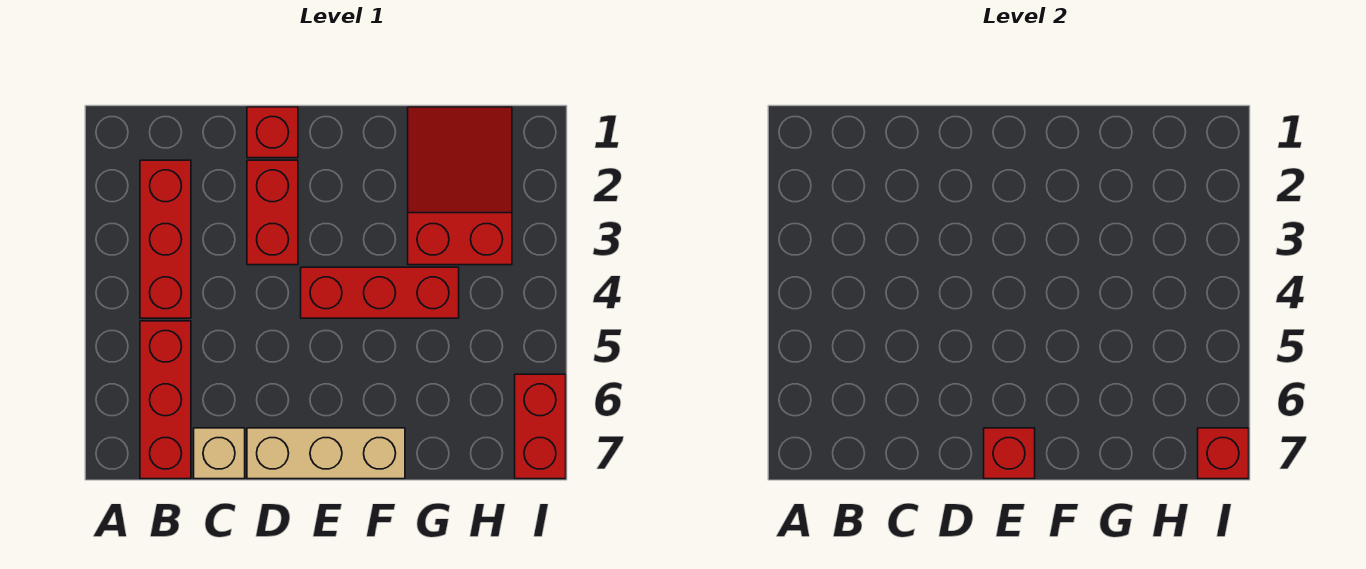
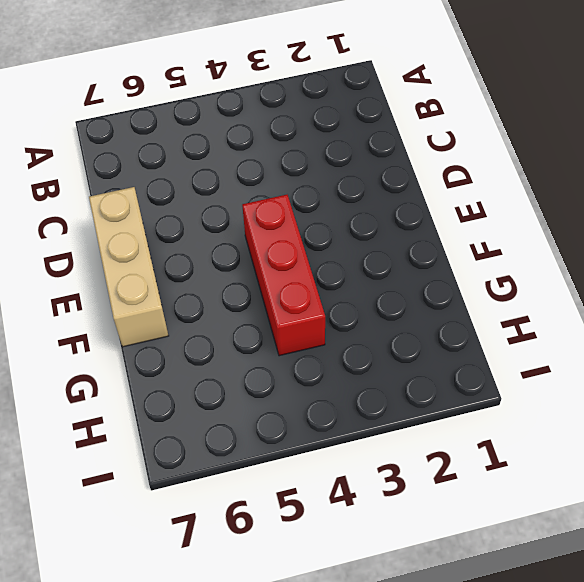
none -> red brick B2:B4 level 1
none -> red brick B5:B7 level 1

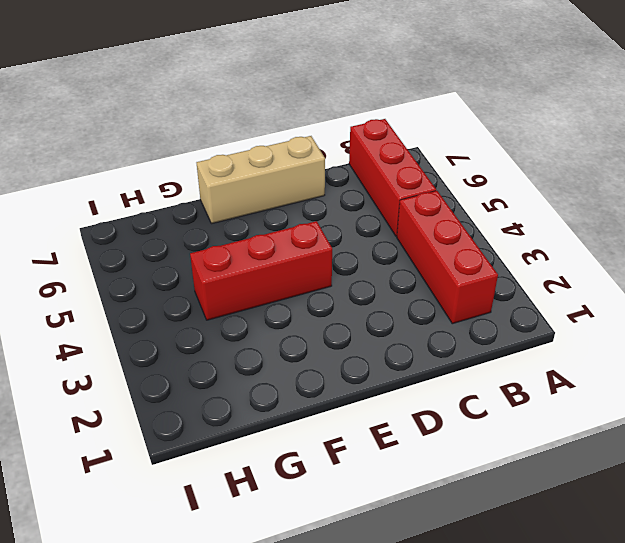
none -> tan brick C7 level 1
none -> red brick D1 level 1

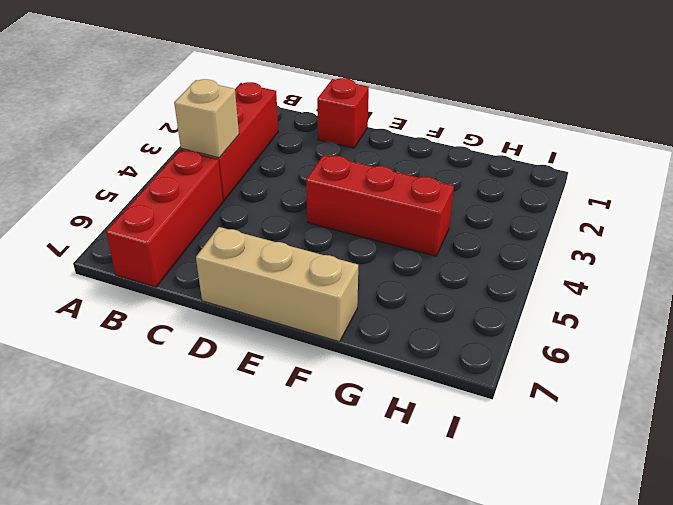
tan brick B4 level 2 -> tan brick C7 level 1
none -> red brick D2:D3 level 1
none -> red slope G1:H3 level 1 top 3

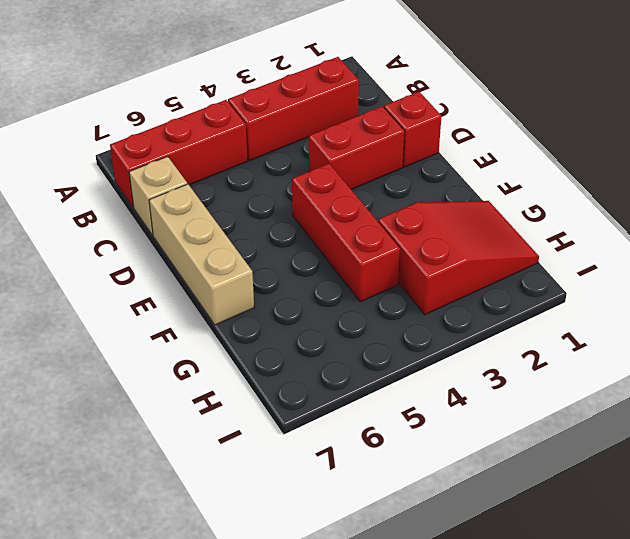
none -> red brick I6:I7 level 1
none -> red brick E7 level 2

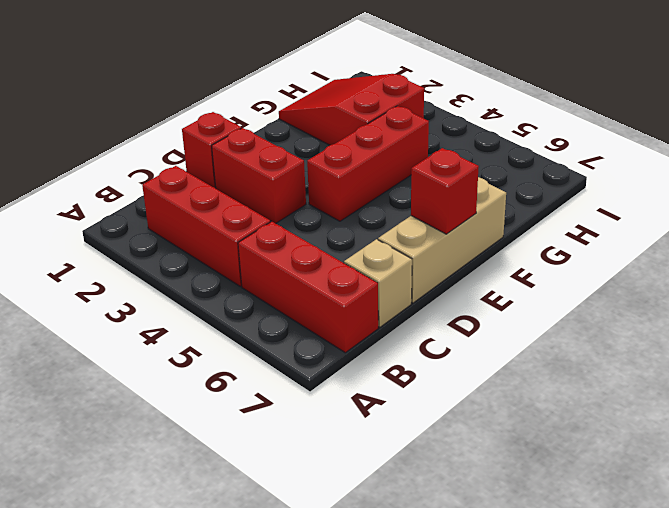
none -> red brick I6:I7 level 1
none -> red brick I7 level 2

